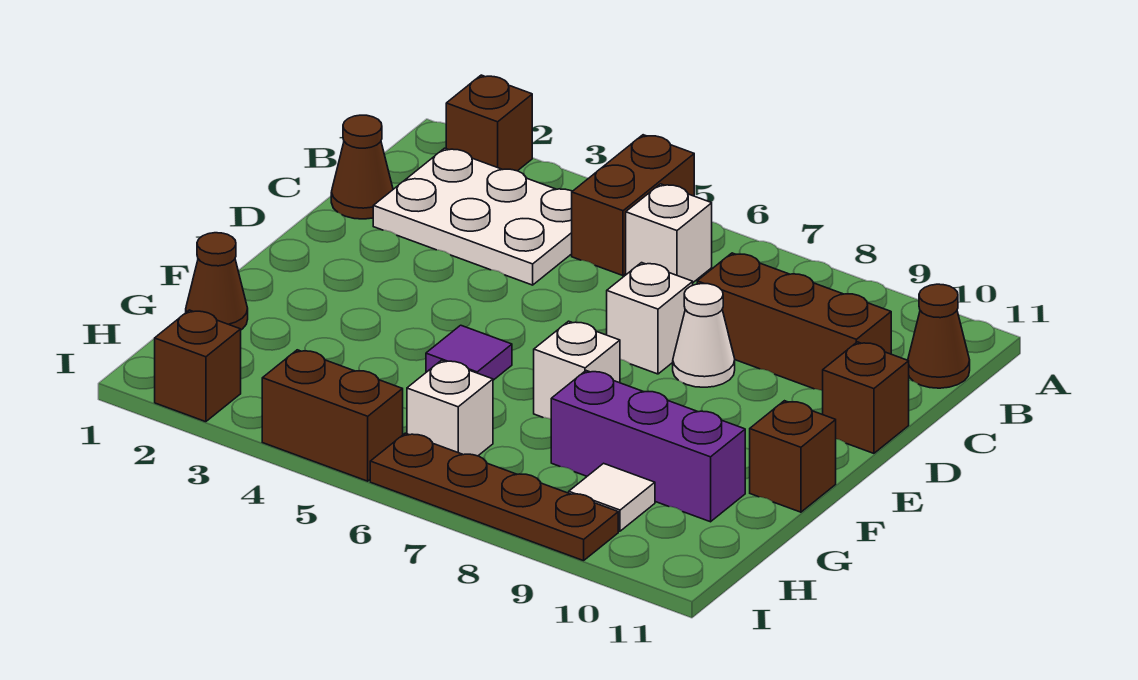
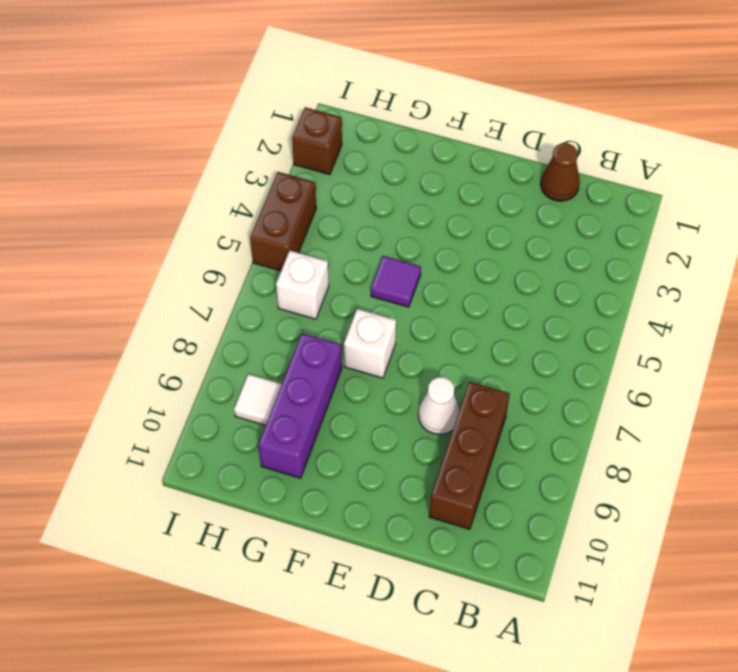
none -> brown brick A2 level 1
none -> brown brick A5:B5 level 1
none -> white plate B2:C4 level 1

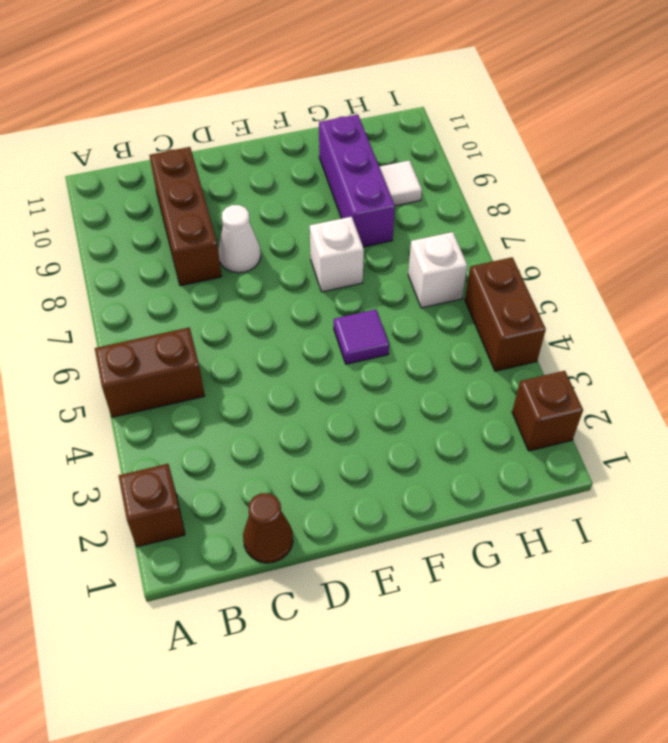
none -> white plate B2:C4 level 1
none -> white brick B6 level 1
none -> brown cone B11 level 1

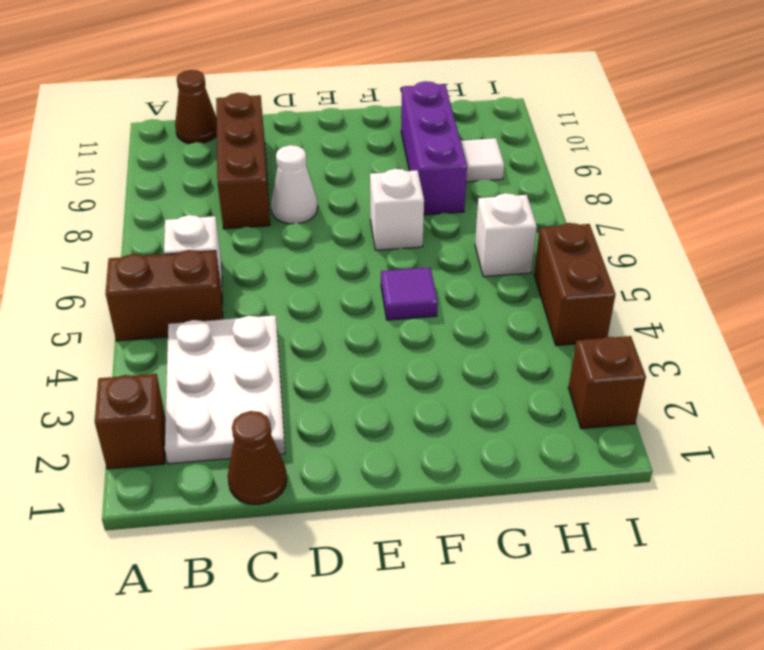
none -> white brick D7 level 1
none -> brown brick D11 level 1
none -> brown brick F11 level 1

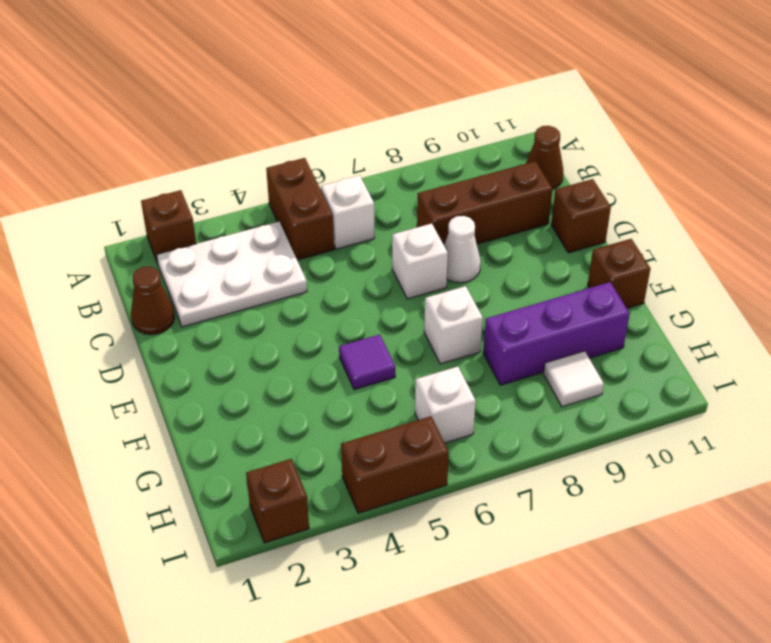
none -> brown cone G1 level 1
none -> brown plate I6:I9 level 1

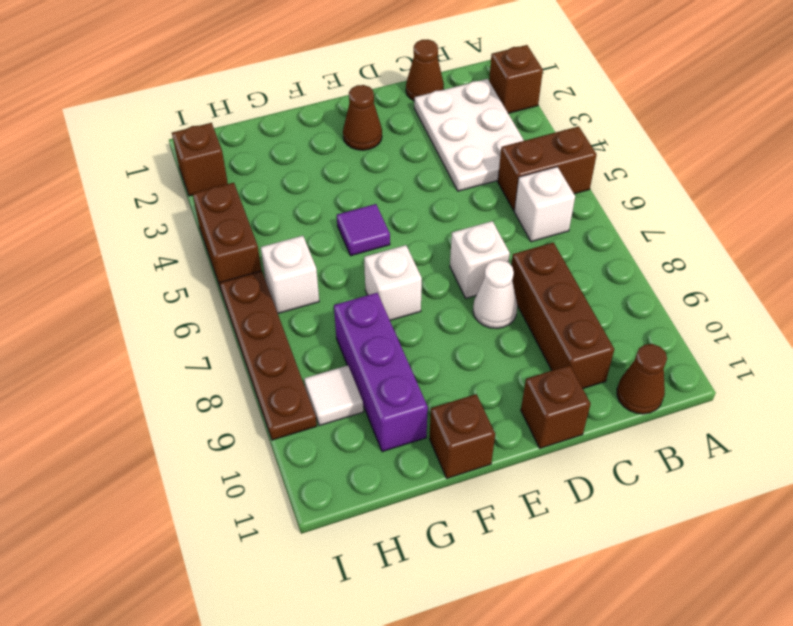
brown cone E2 level 1 -> brown cone G1 level 1

